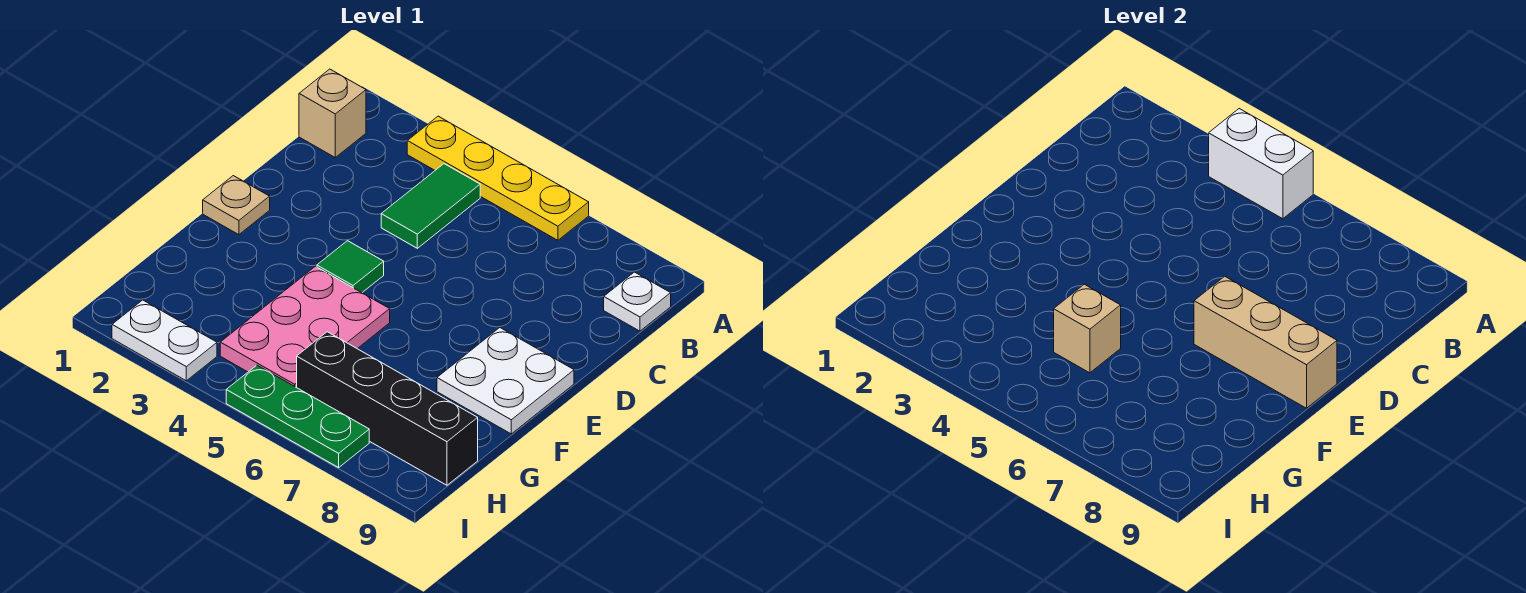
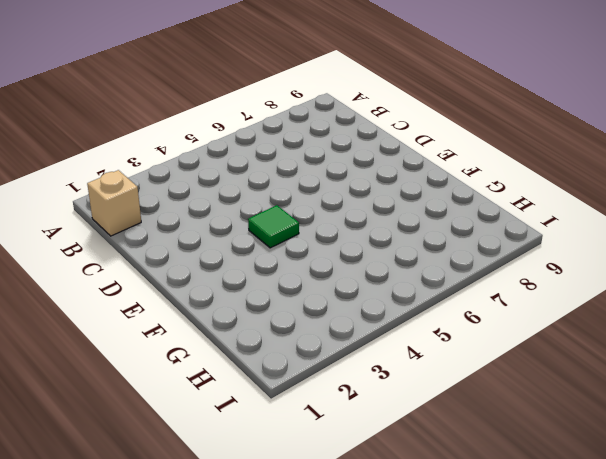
none -> yellow plate A3:A6 level 1
none -> green tile B4:C4 level 1
none -> white plate B9 level 1

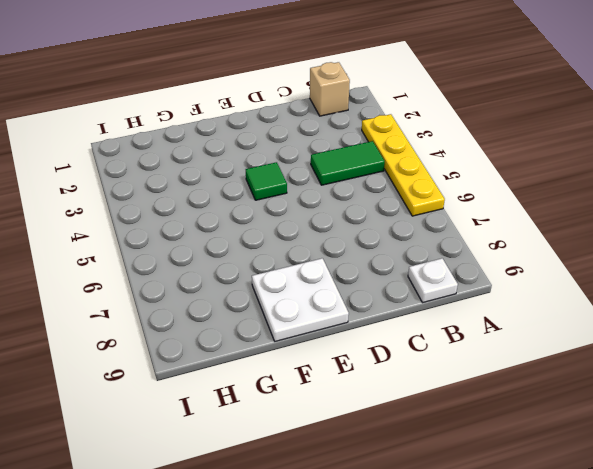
none -> tan plate E1 level 1
none -> pink plate F4:H5 level 1
none -> black brick H6:H9 level 1

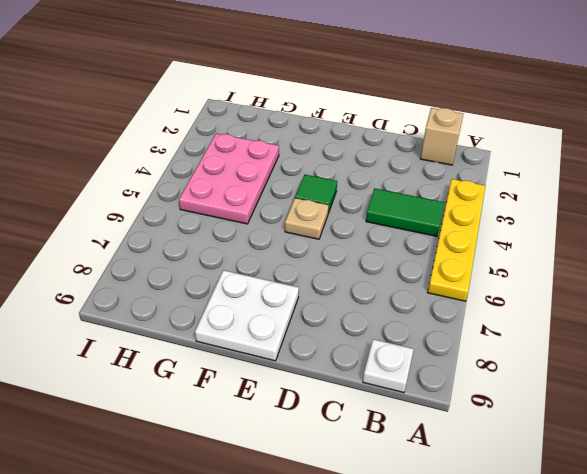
tan plate E5 level 1 -> tan plate E1 level 1
pink plate G3:H5 level 1 -> pink plate F4:H5 level 1
none -> black brick H6:H9 level 1
none -> white plate I2:I3 level 1
none -> green plate I5:I7 level 1

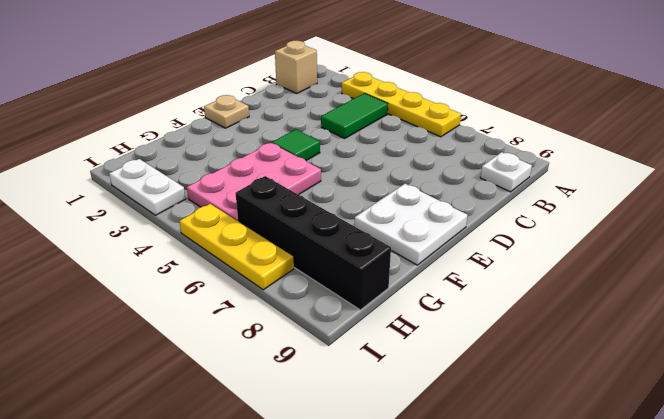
yellow plate I5:I7 level 1 -> green plate I5:I7 level 1
none -> white brick A4:A5 level 2
none -> tan brick E7:E9 level 2
none -> tan brick G5 level 2

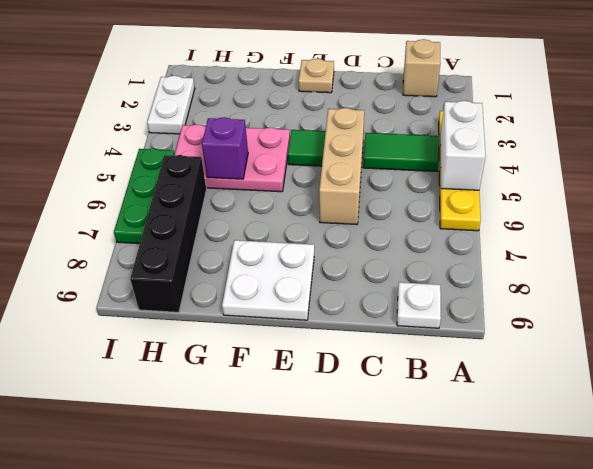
tan brick D4:D6 level 1 -> tan brick E7:E9 level 2
purple brick G5 level 2 -> tan brick G5 level 2

